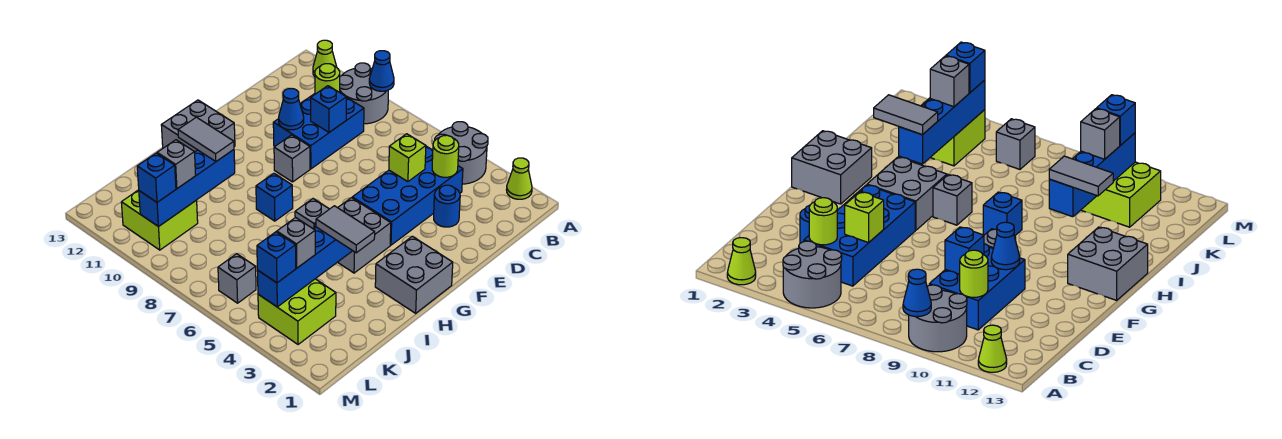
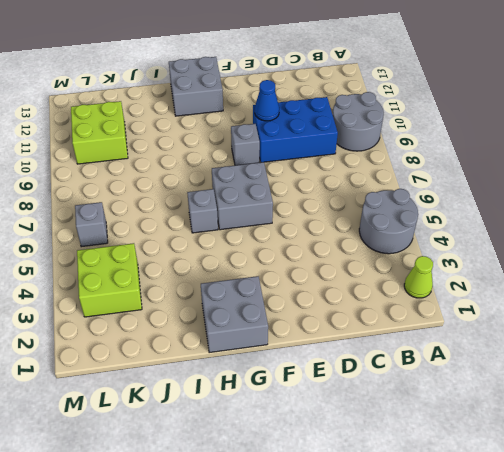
grey brick F6:G7 level 1 -> grey brick G4:H5 level 1
none -> lime cone A12 level 1
none -> blue brick C4:F5 level 1
none -> blue round brick D3 level 1
none -> blue brick H8 level 1

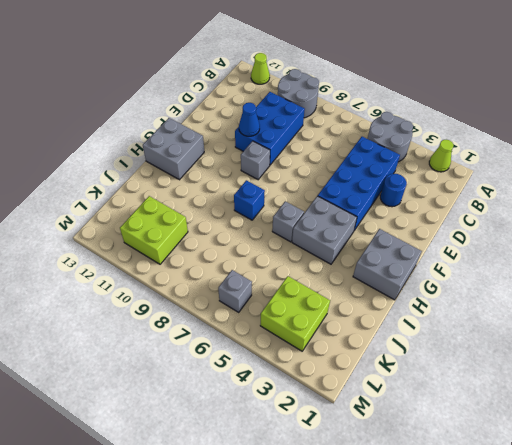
none -> blue cone A9 level 2
none -> lime round brick C4 level 2
none -> lime round brick C10 level 2
none -> lime brick D5 level 2

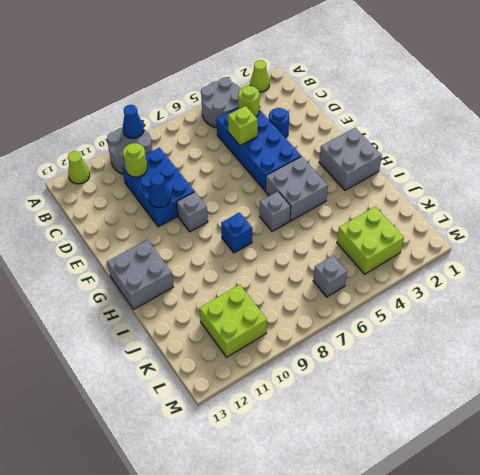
none -> blue brick D9 level 2
none -> blue brick I4:L4 level 2
none -> blue brick I10:L10 level 2
none -> grey tile I3:I4 level 3

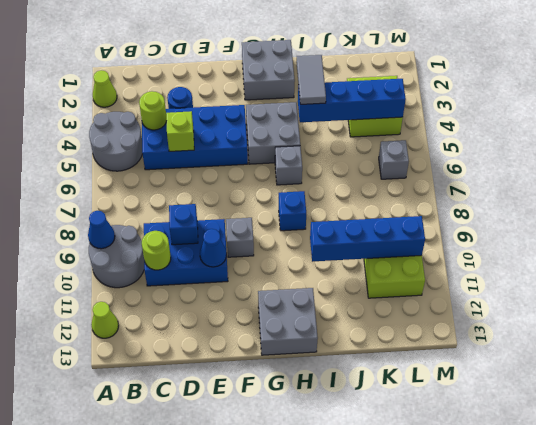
none -> grey tile I10:I11 level 3
none -> grey brick K4 level 3
none -> grey brick K10 level 3
none -> blue brick L4 level 3

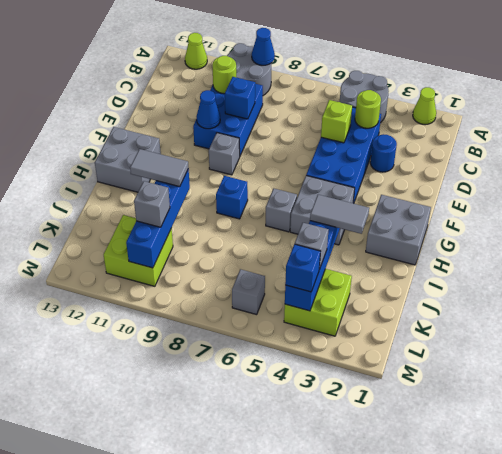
none -> blue brick L10 level 3

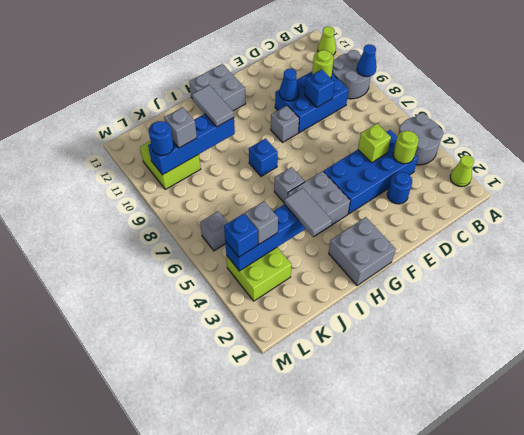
blue round brick L10 level 3 -> blue brick L10 level 3

